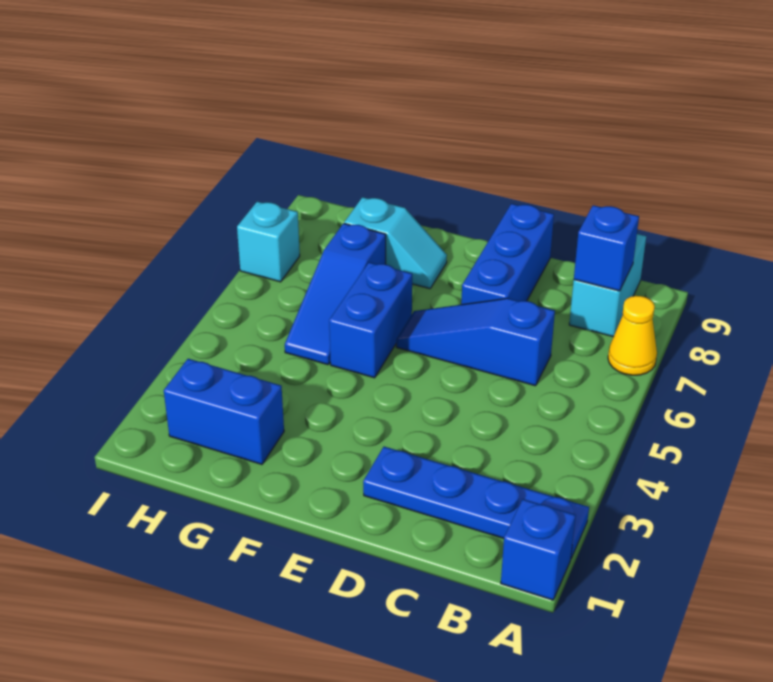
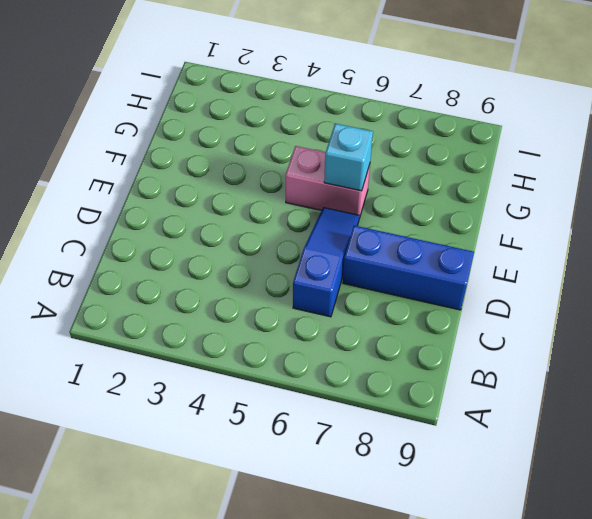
pink brick F5:F6 level 1 -> blue brick F5:F6 level 1
cyan brick F6 level 2 -> cyan brick I7 level 1
none -> blue brick A1 level 1
none -> blue plate A2:D2 level 1
none -> yellow cone A7 level 1

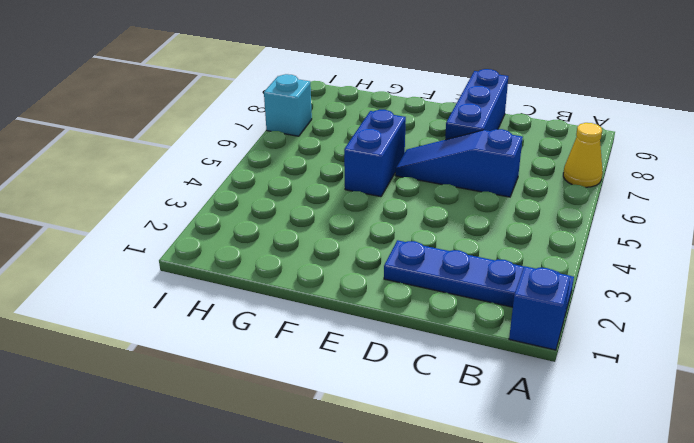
none -> cyan brick B8:B9 level 1
none -> cyan slope F8:G8 level 1 top G
none -> blue brick G2:H2 level 1

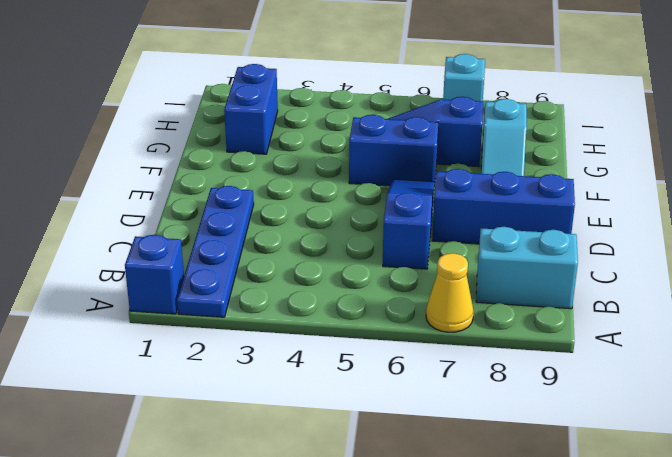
none -> blue brick B8 level 2

